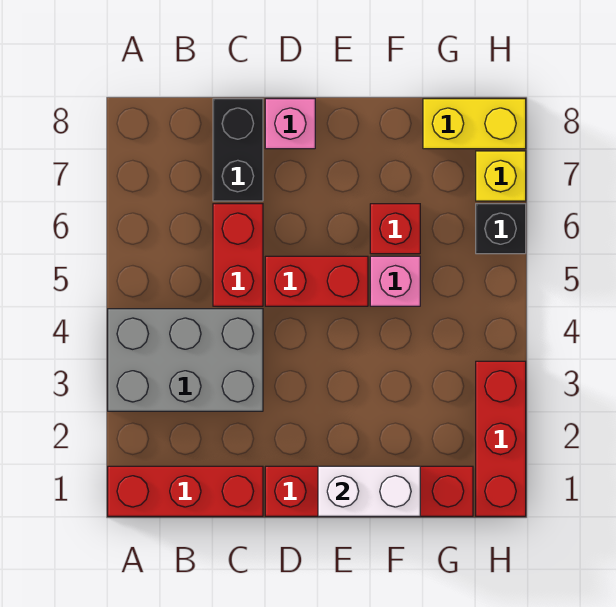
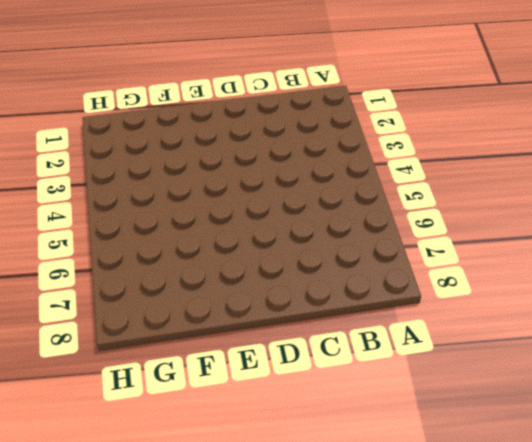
none -> red brick A1:C1 level 1
none -> grey brick A3:C4 level 1
none -> red brick C5:C6 level 1

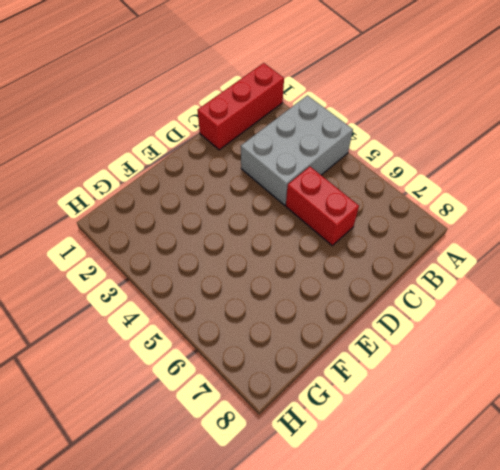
none -> black brick C7:C8 level 1
none -> red brick D1:G1 level 1
none -> red brick D5:E5 level 1

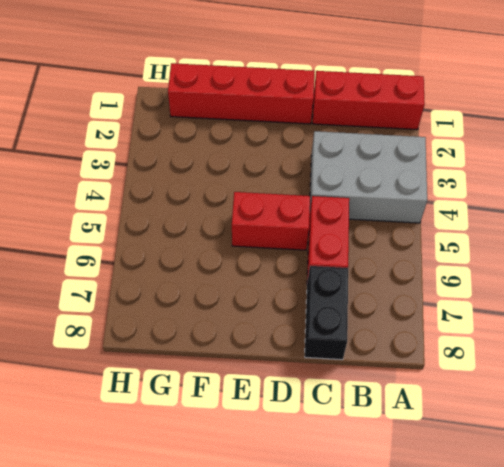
none -> pink brick D8 level 1
none -> pink brick F5 level 1
none -> red brick F6 level 1

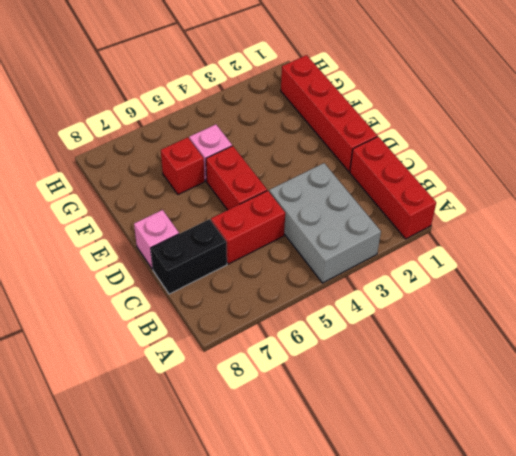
none -> yellow brick G8:H8 level 1
none -> red brick H1:H3 level 1
none -> black brick H6 level 1

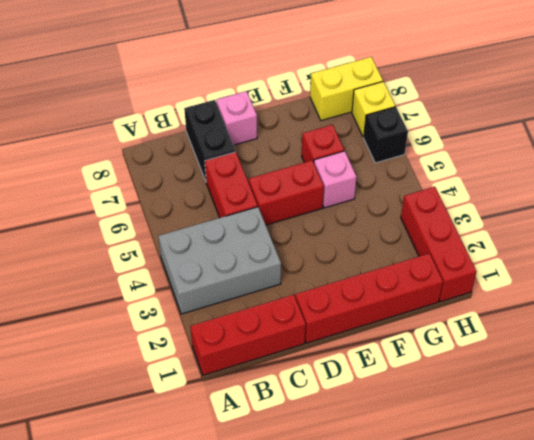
none -> white brick E1:F1 level 2

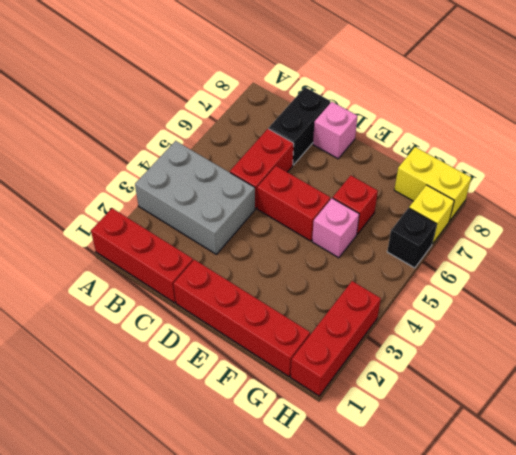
none -> white brick E1:F1 level 2

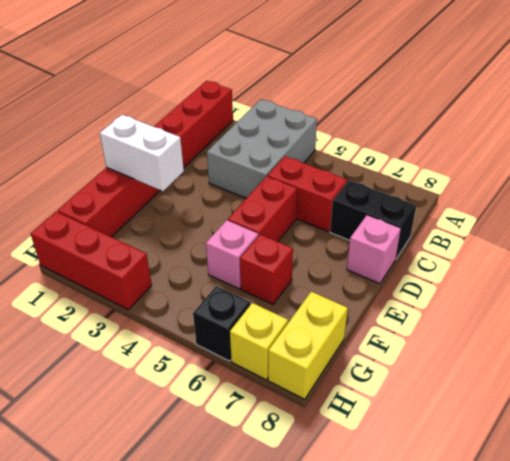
white brick E1:E2 level 2 -> white brick E1:F1 level 2

